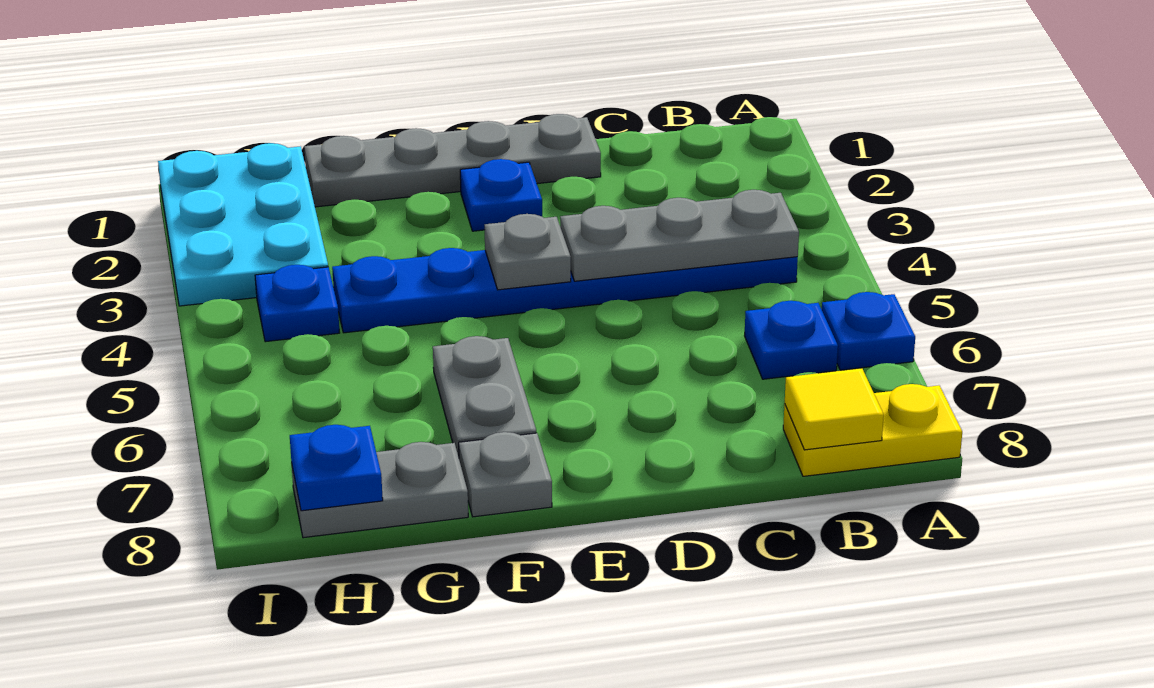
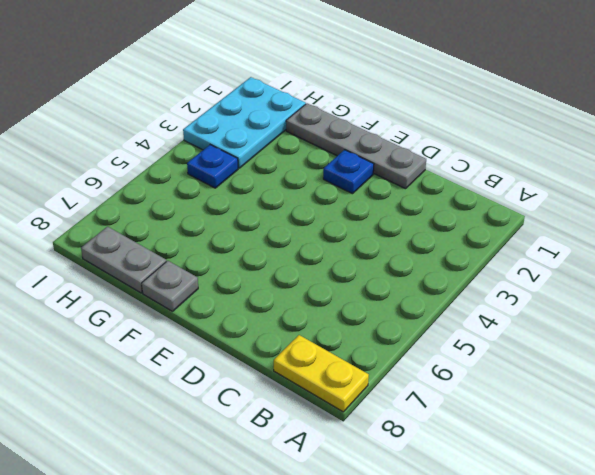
none -> blue plate A6 level 1
none -> blue plate B4:G4 level 1
none -> blue plate B6 level 1

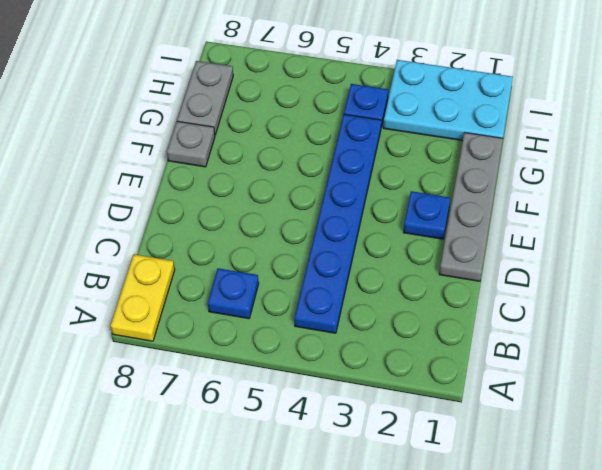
none -> blue plate A6 level 1
none -> grey plate F6:F7 level 1
none -> grey plate B4:D4 level 2

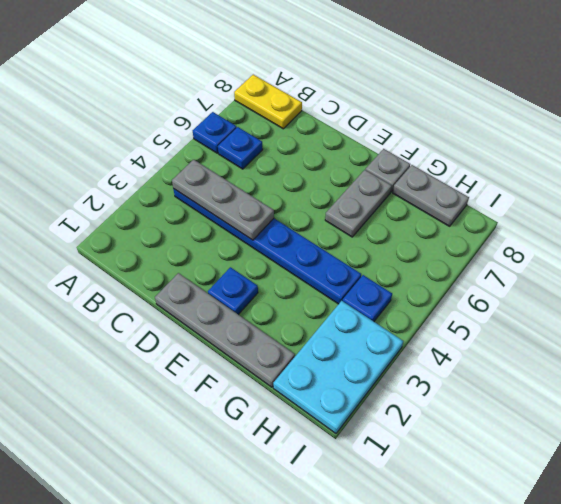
none -> yellow tile B8 level 2
none -> grey plate E4 level 2
none -> blue plate H8 level 2

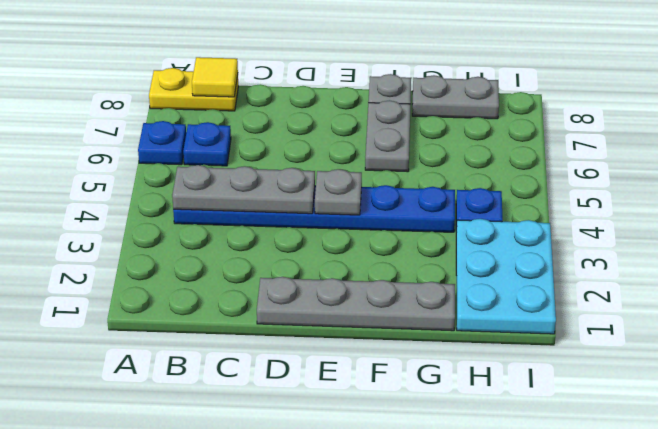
none -> blue plate E2 level 1
none -> blue plate H8 level 2

